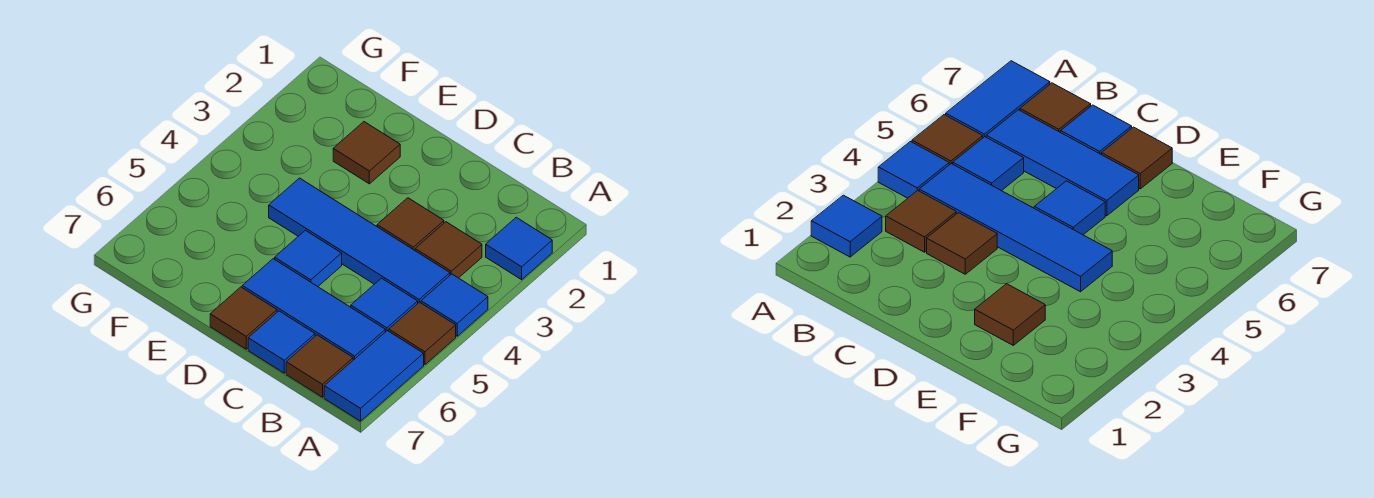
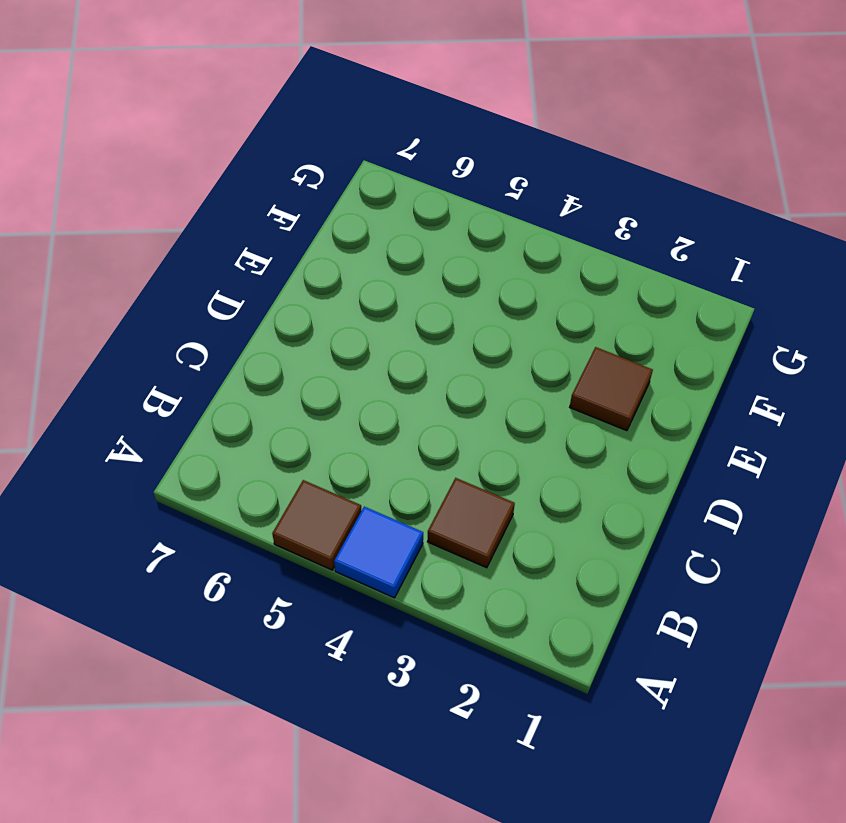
none -> blue tile A2 level 1
none -> blue tile A6:A7 level 1
none -> blue tile B4:E4 level 1

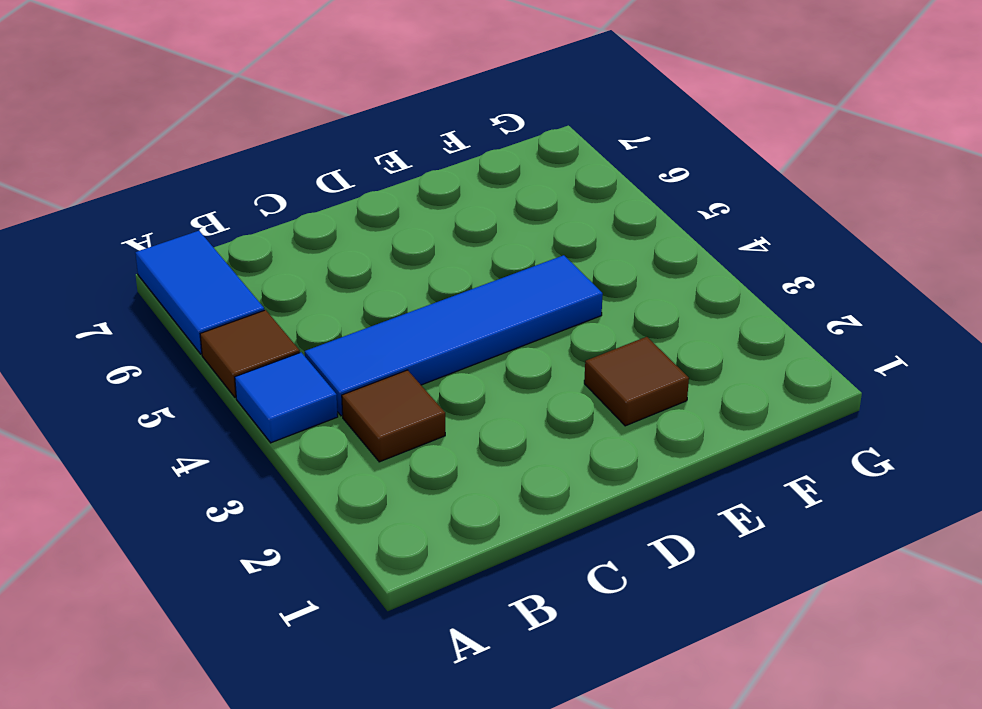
none -> blue tile A2 level 1
none -> blue tile B5 level 1
none -> blue tile B6:D6 level 1

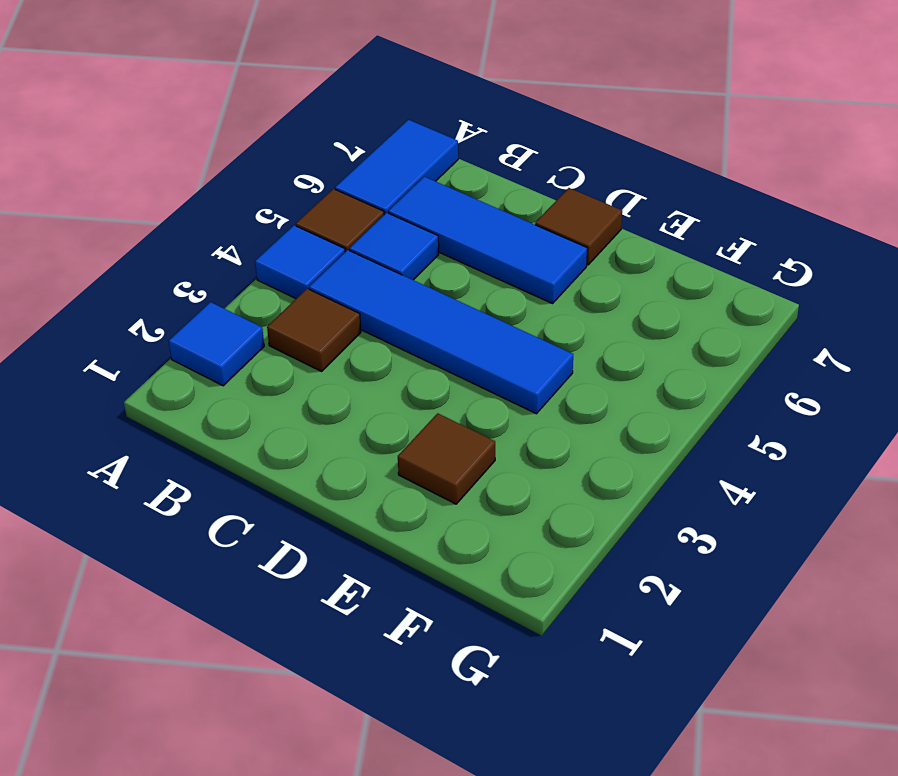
none -> brown tile B7 level 1
none -> brown tile C3 level 1
none -> blue tile C7 level 1

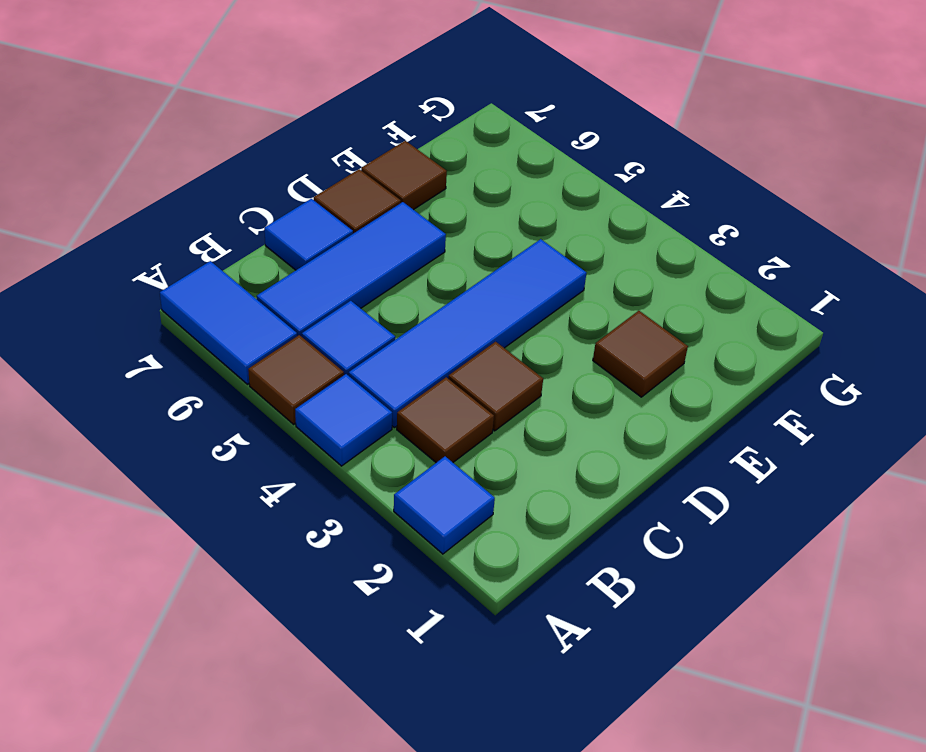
brown tile E7 level 1 -> brown tile B7 level 1
none -> blue tile D5 level 1

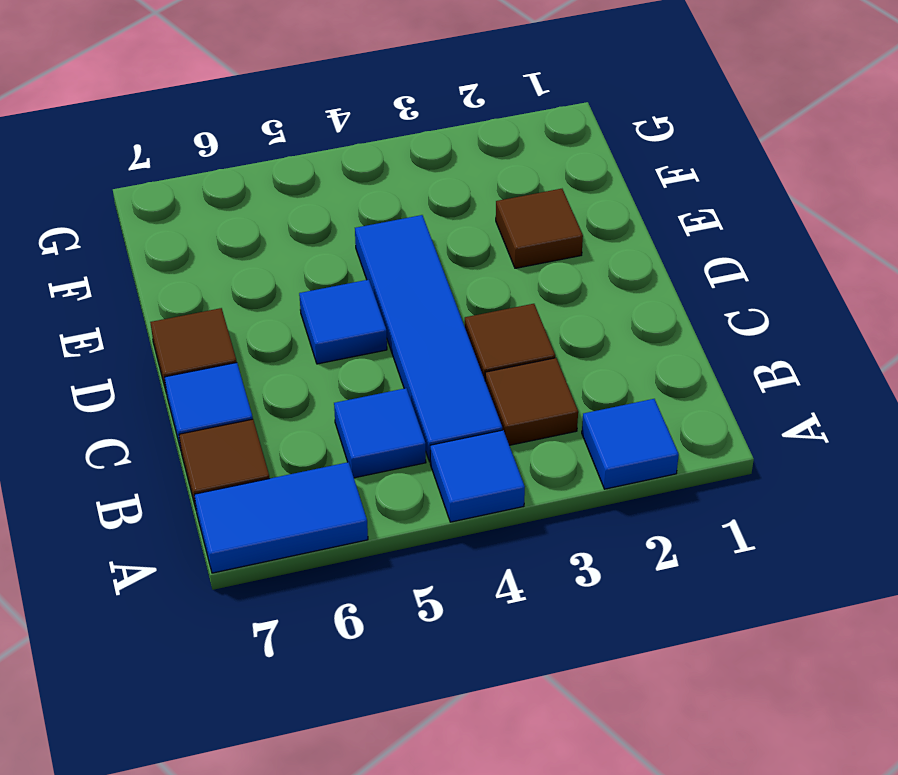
none -> brown tile A5 level 1
none -> blue tile B6:D6 level 1

